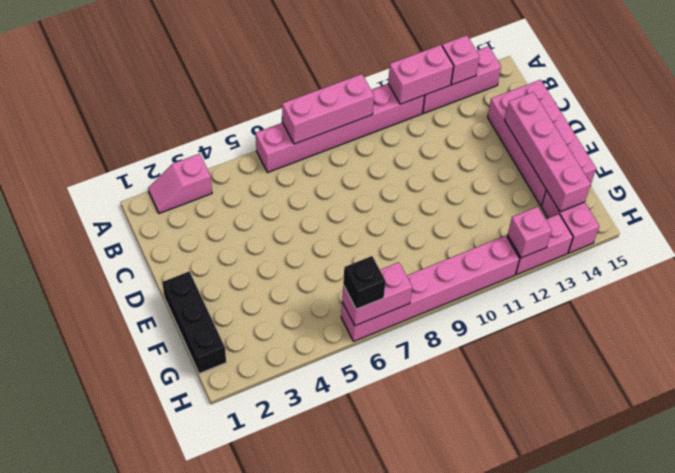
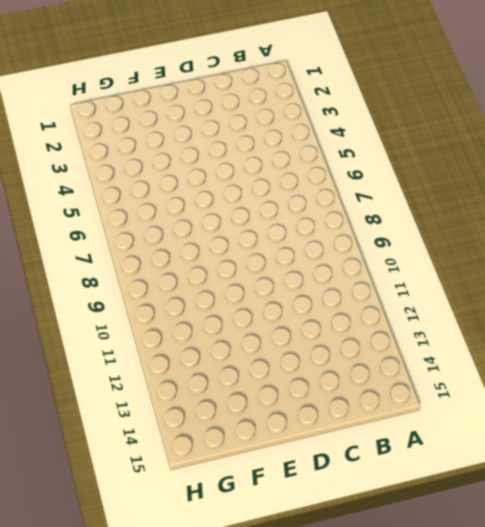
none -> pink slope A2:A3 level 1 top 3
none -> pink brick A6:A11 level 1
none -> pink brick A12:A14 level 1

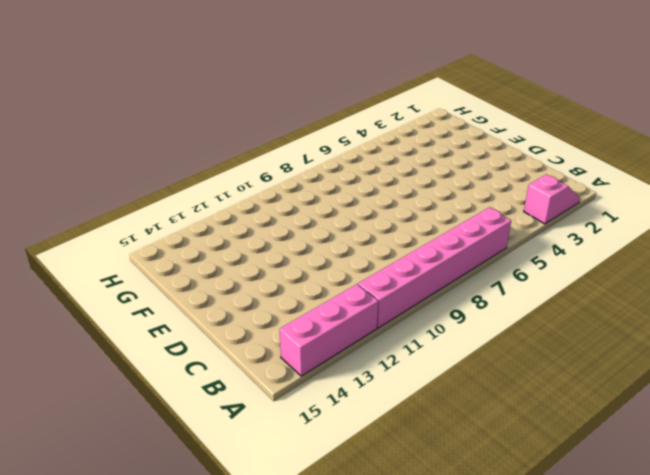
none -> pink brick C14:F15 level 1
none -> black brick E1:G1 level 1
none -> pink brick G14:H14 level 1

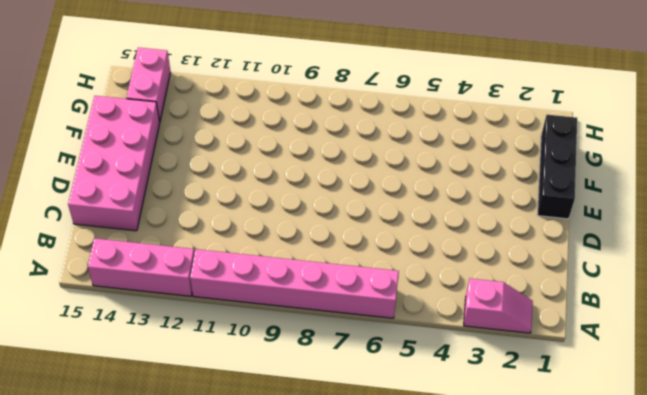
none -> pink brick H6:H11 level 1
none -> pink brick H12:H13 level 1
none -> pink brick A7:A9 level 2

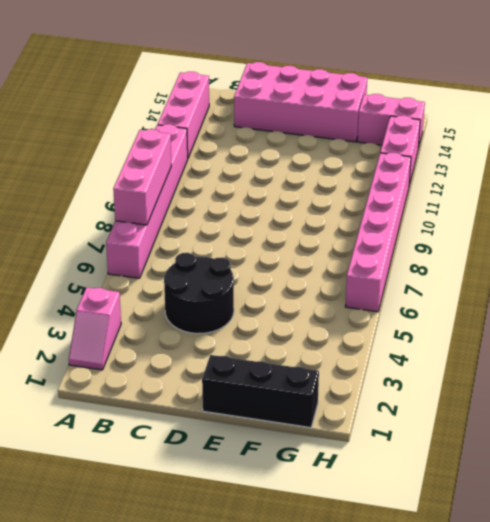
black round brick C4:D5 level 1 -> none
none -> pink brick A11:A12 level 2
none -> pink brick A13 level 2
none -> pink brick D14:G14 level 2

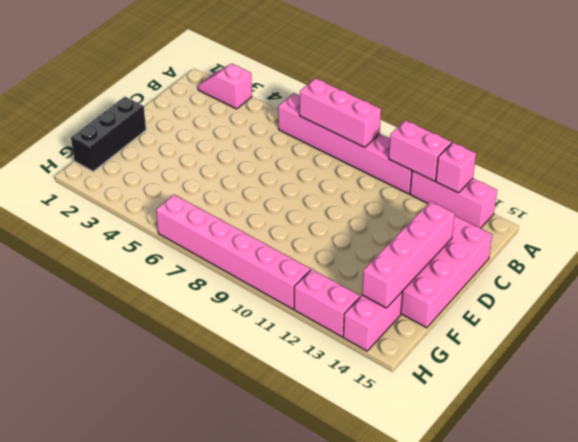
none -> pink brick H6:H7 level 2
none -> pink brick H12 level 2
none -> black brick H6 level 3

